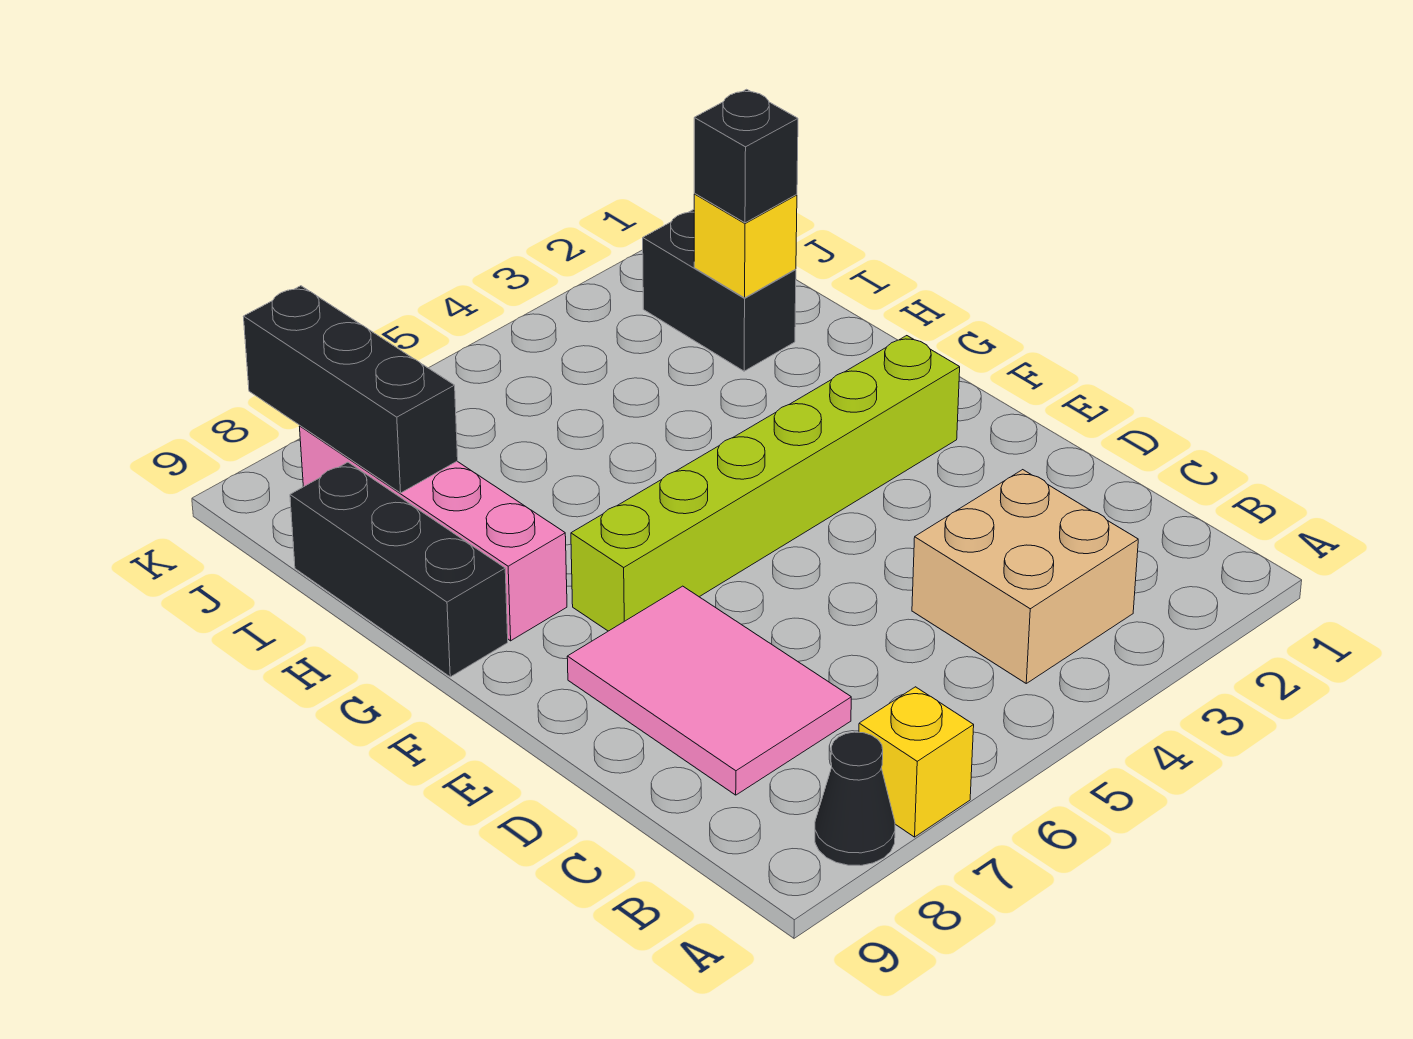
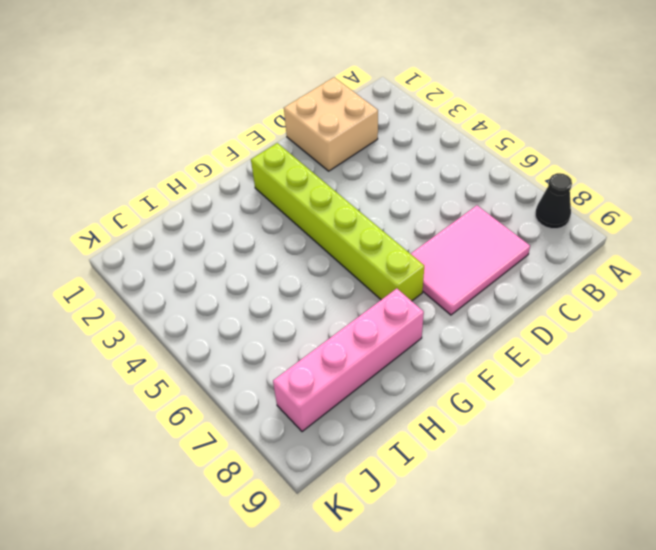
tan brick C1:D2 level 1 -> tan brick B3:C4 level 1
none -> yellow brick A7 level 1
none -> black brick G9:I9 level 1

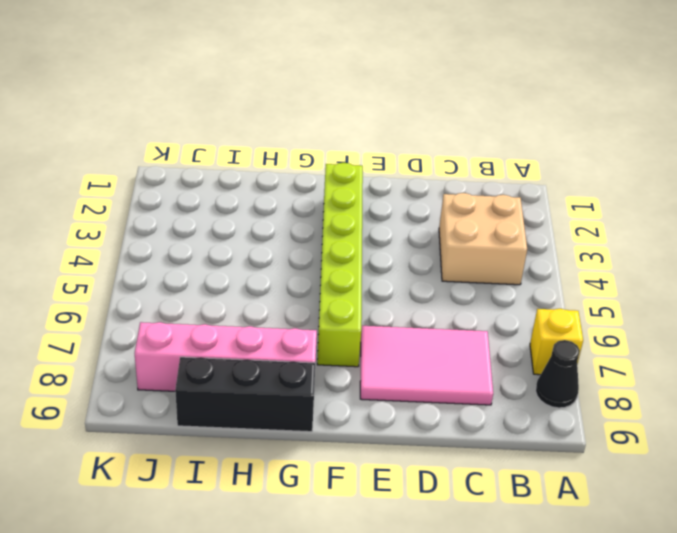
none -> black brick I2:J2 level 1
none -> yellow brick I2 level 2

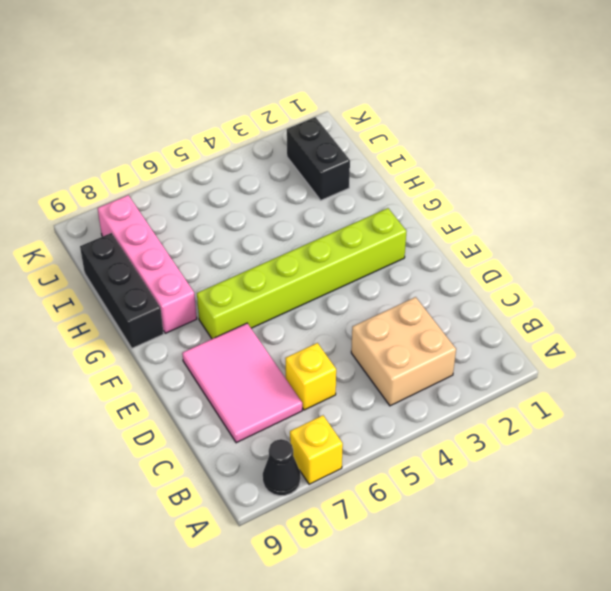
yellow brick C6 level 1 -> yellow brick I2 level 2
none -> black brick I8:K8 level 2
none -> black brick I2 level 3

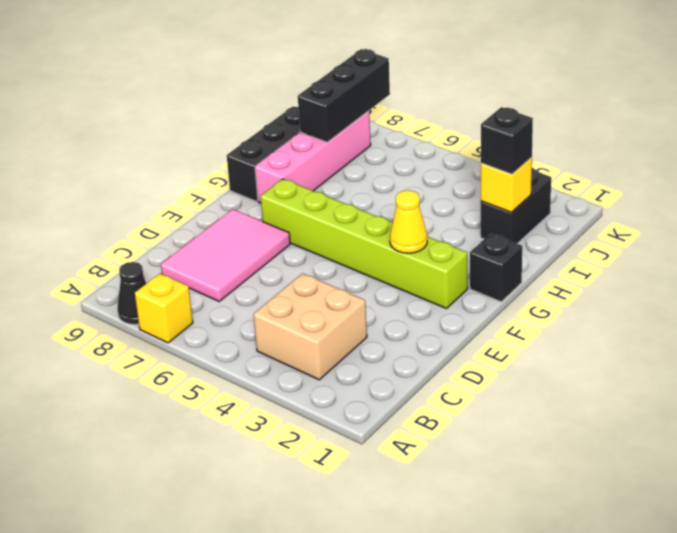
yellow cone F3 level 2 -> none
black brick G1 level 1 -> none

